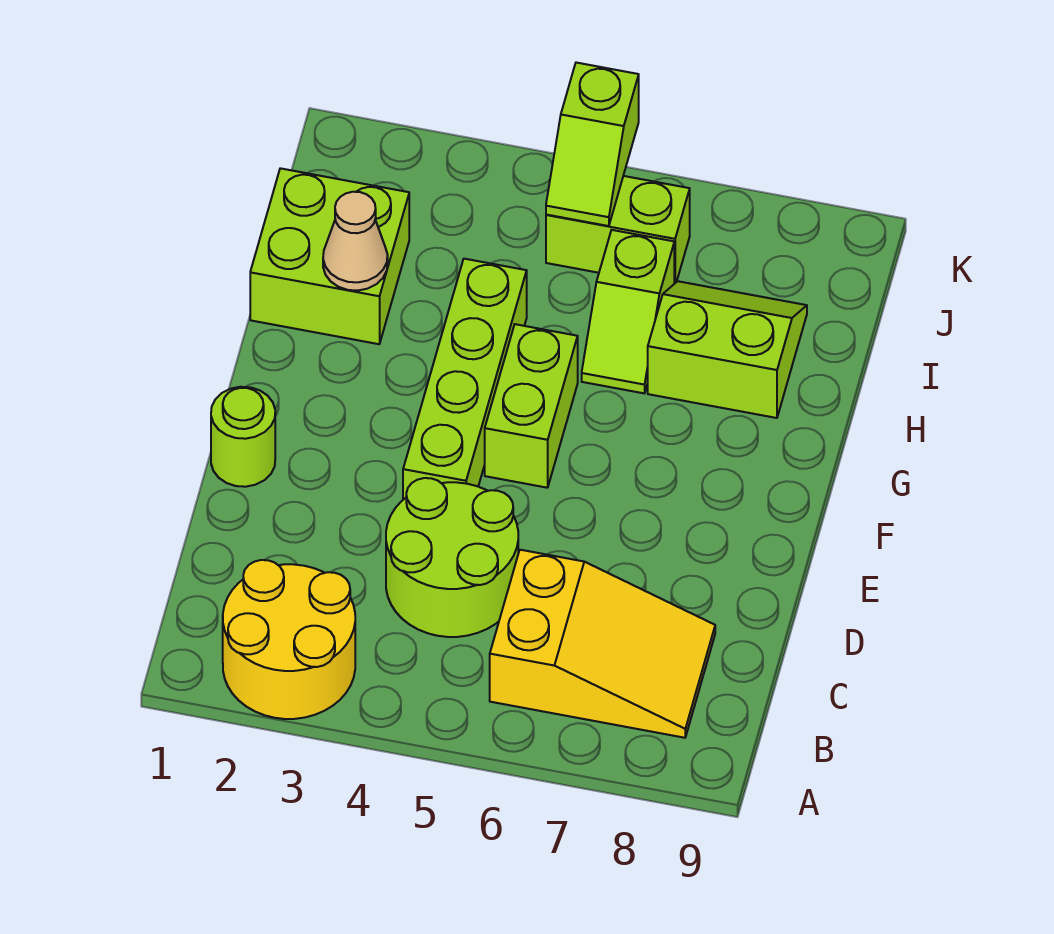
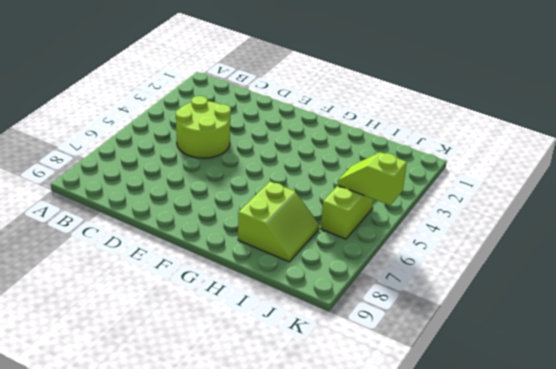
none -> yellow round brick A2:B3 level 1
none -> yellow slope B6:C8 level 1 top 6
none -> lime round brick E1 level 1

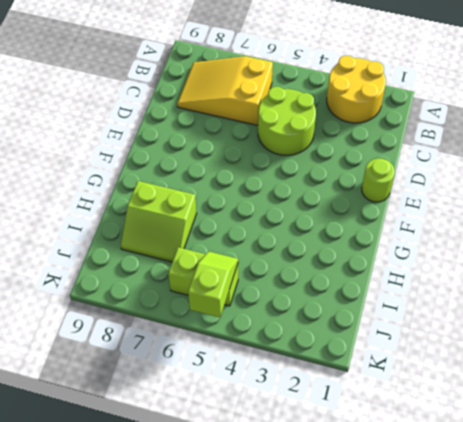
none -> lime brick E4:H4 level 1
none -> lime brick F5:G5 level 1
none -> lime brick H1:I2 level 1

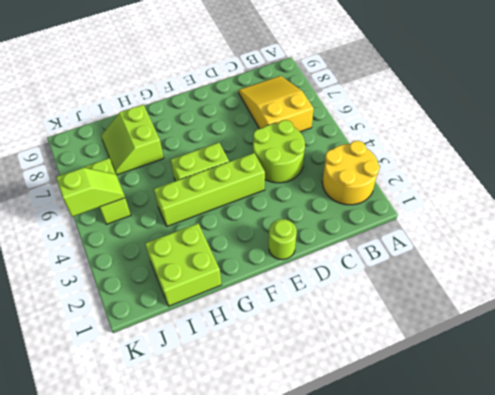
none -> lime slope H6:I6 level 1 top I
none -> tan cone H2 level 2

